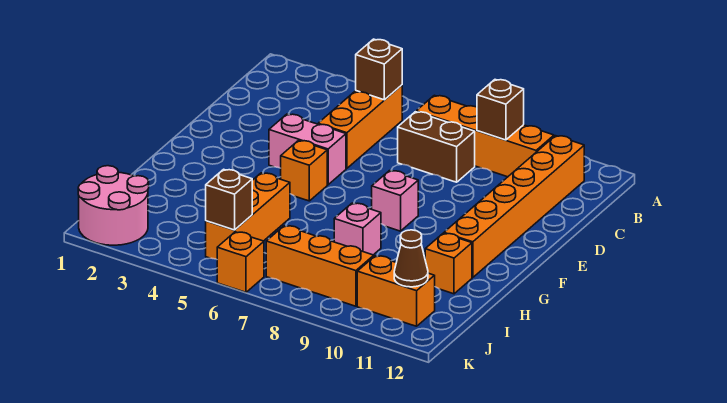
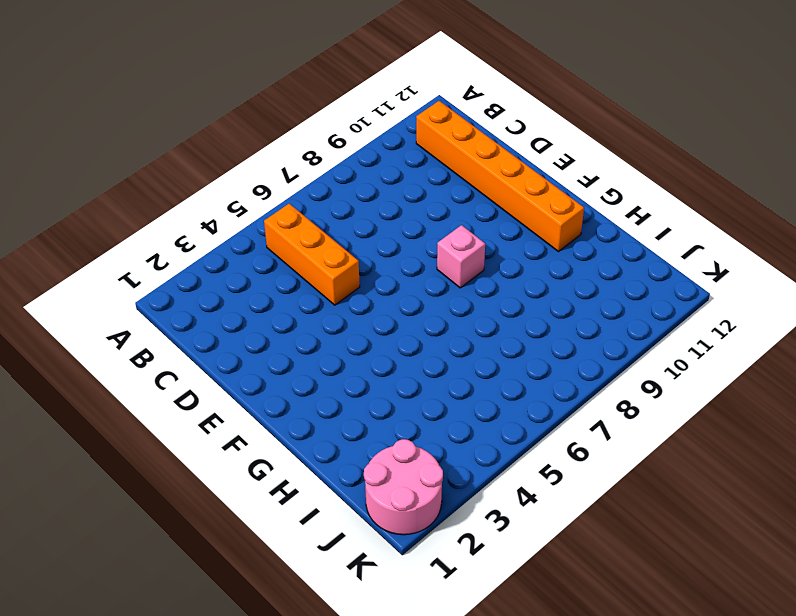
none -> orange brick B7:B10 level 1
none -> brown brick C7:C8 level 1
none -> pink brick E4:E5 level 1

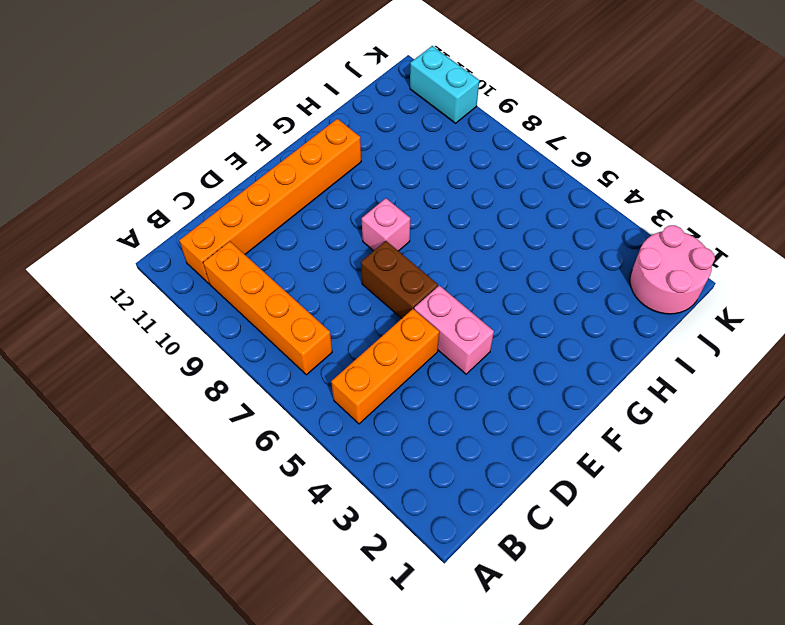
brown brick E6:E7 level 1 -> brown brick C7:C8 level 1
cyan brick K10:K11 level 1 -> none
none -> orange brick F5 level 1
none -> orange brick H5:J5 level 1
none -> pink brick H8 level 1

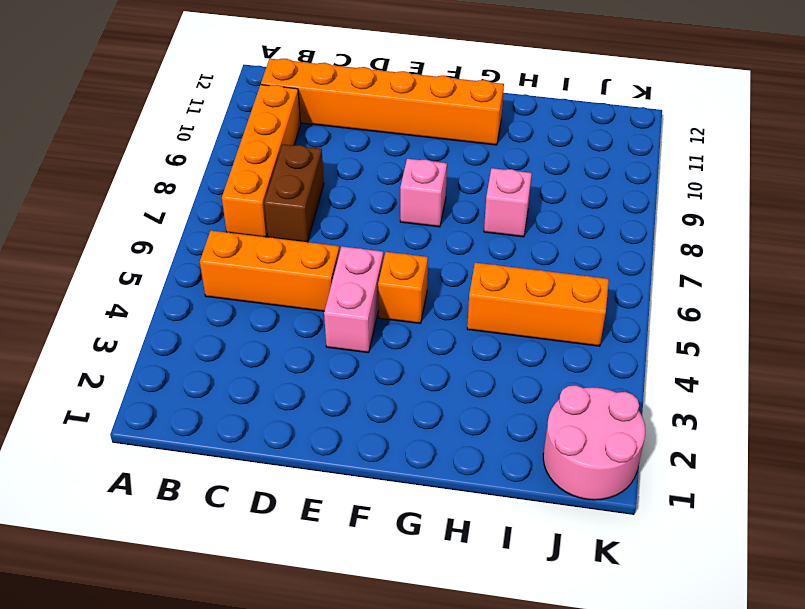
none -> orange brick H11 level 1
none -> orange brick J7:J9 level 1
none -> orange brick J10:J11 level 1

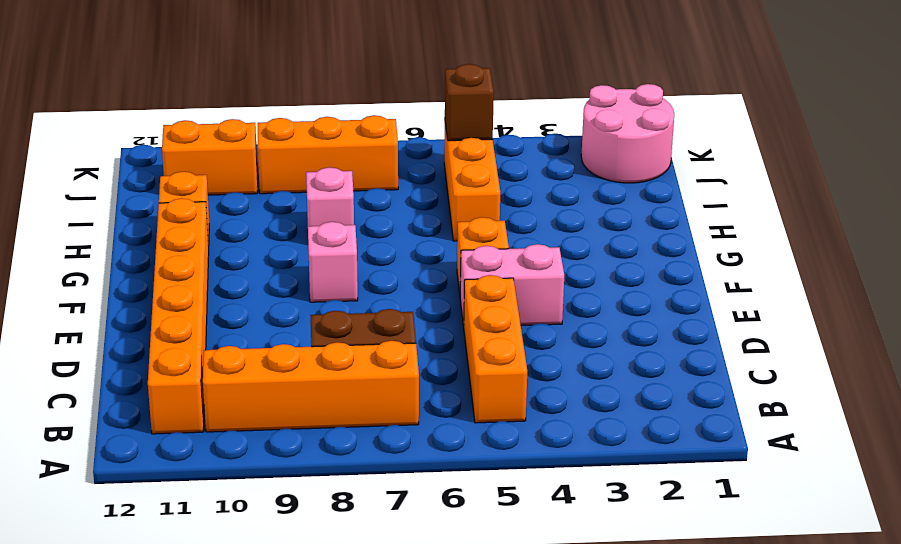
none -> orange brick K6 level 1
none -> brown brick B5 level 2
none -> brown brick B9 level 2

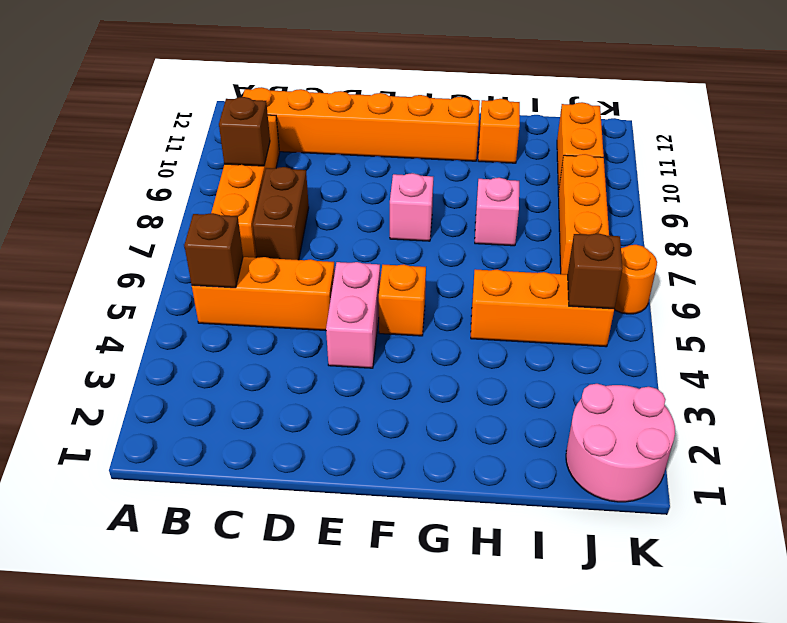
orange round brick K6 level 1 -> orange brick K6 level 1
none -> brown cone J11 level 2

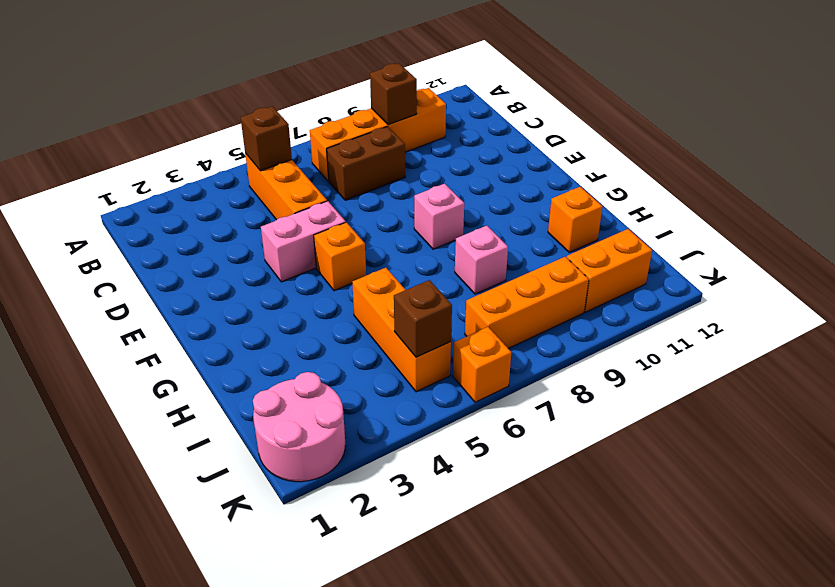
none -> orange brick B11:G11 level 1
none -> brown cone J11 level 2

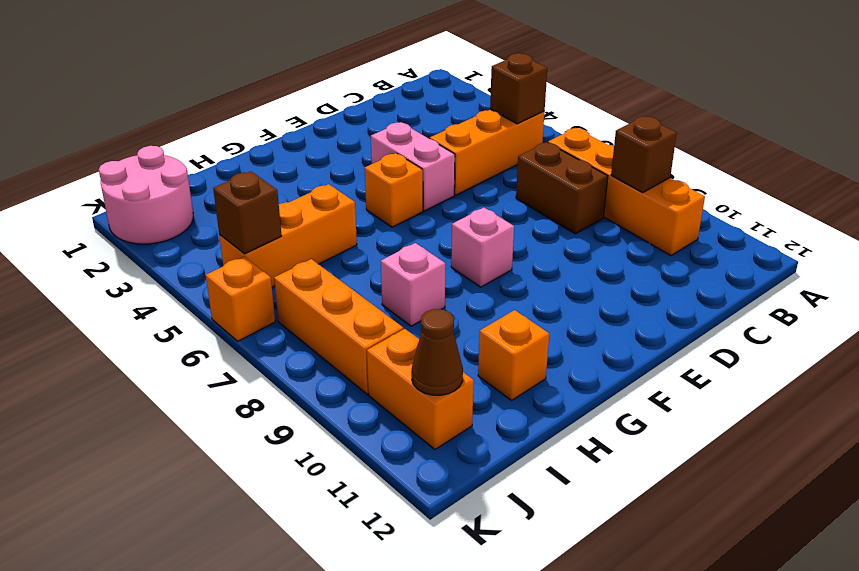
none -> orange brick B11:G11 level 1

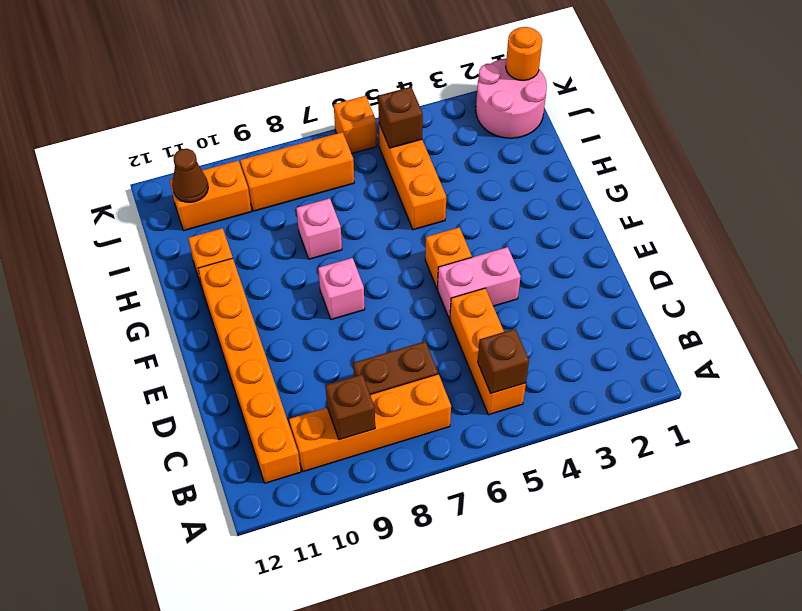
orange round brick K1 level 2 -> none

